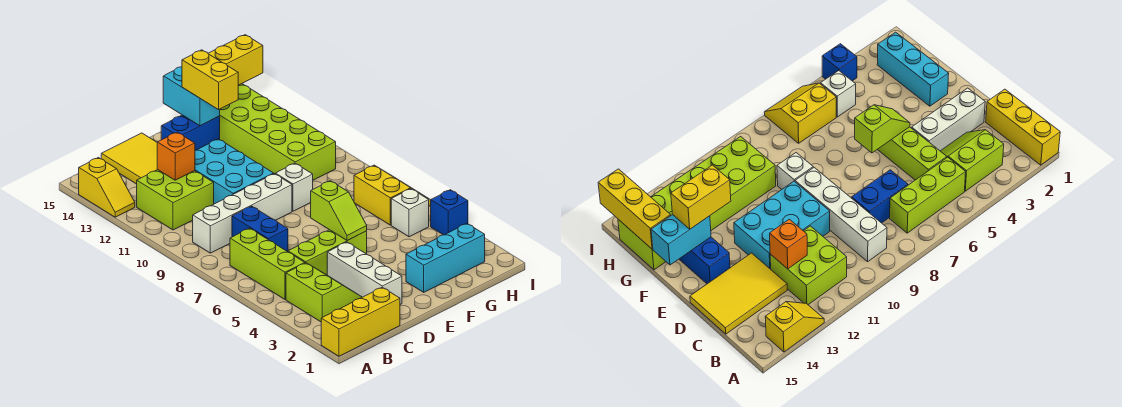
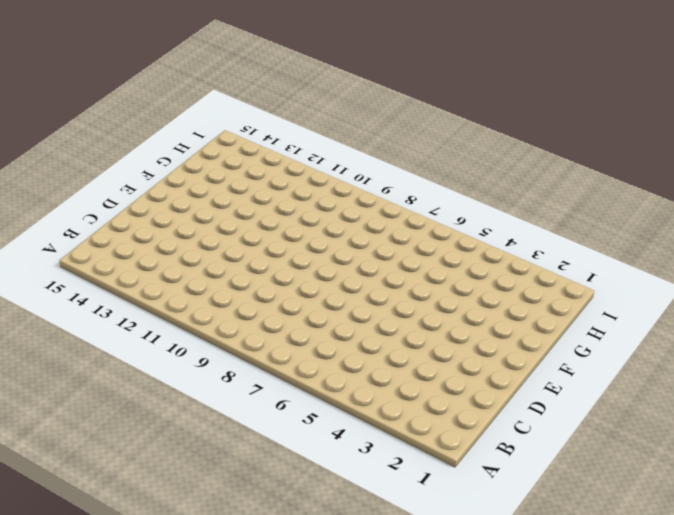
none -> yellow brick A1:C1 level 1
none -> yellow slope A13:A14 level 1 top 14
none -> lime slope B3:C4 level 1 top B

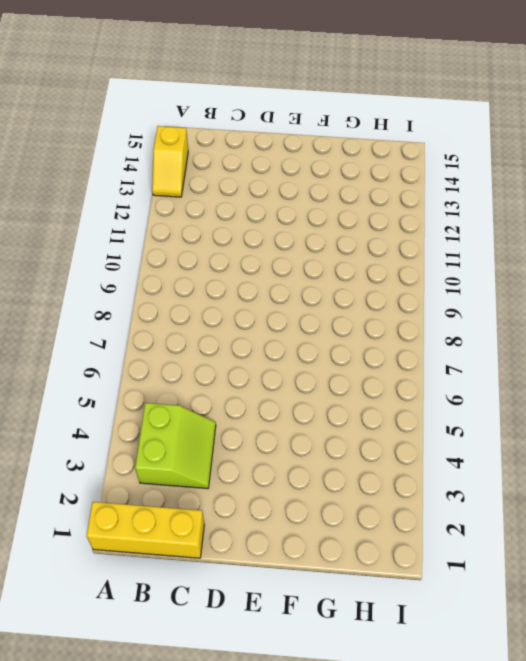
none -> lime brick B5:B7 level 1
none -> white brick B9:E9 level 1
none -> lime brick B11:C12 level 1

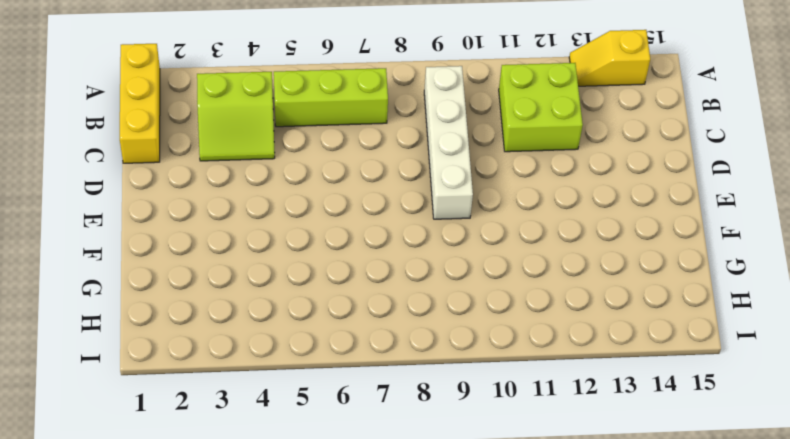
none -> lime brick C5:E5 level 1
none -> blue brick C7:C8 level 1
none -> yellow tile C13:D15 level 1

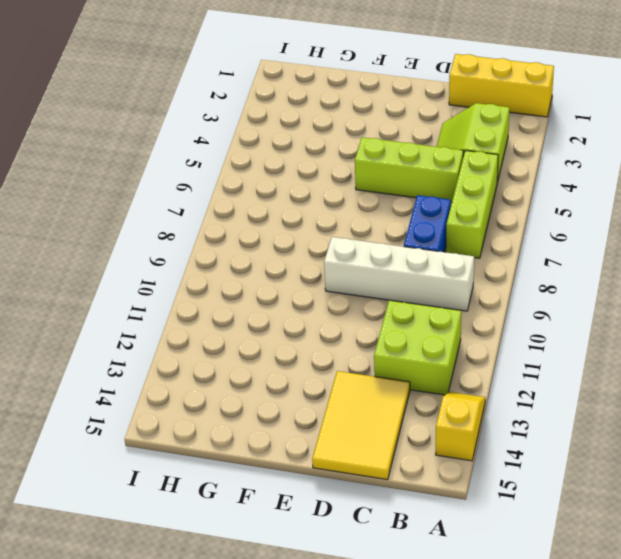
none -> white brick D2:D4 level 1
none -> cyan brick D10:E12 level 1
none -> blue brick E14:F14 level 1

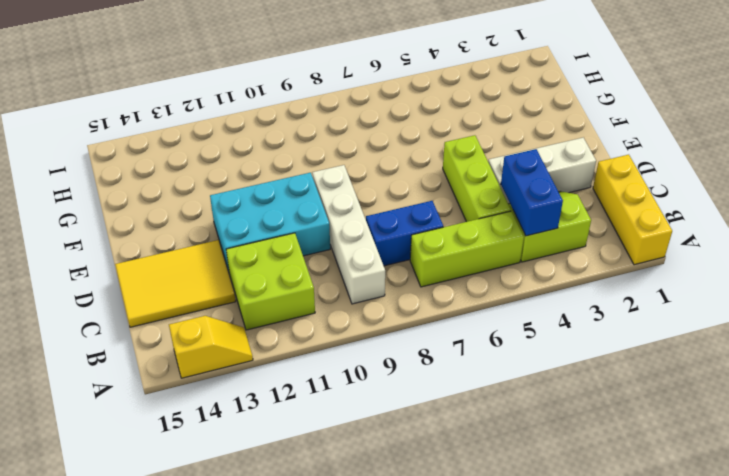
blue brick B4:C4 level 2 -> blue brick E14:F14 level 1
none -> cyan brick F2:H2 level 1
none -> white brick F9 level 1
none -> lime brick G10:H15 level 1

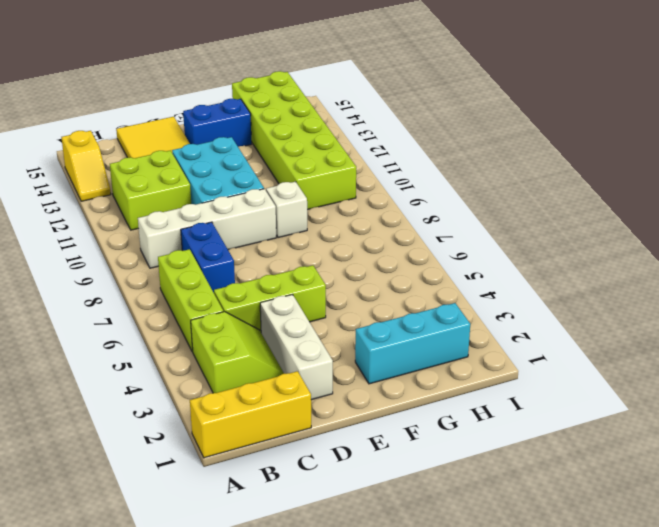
none -> white brick H5 level 1
none -> yellow slope H6:I7 level 1 top H
none -> blue brick I4 level 1

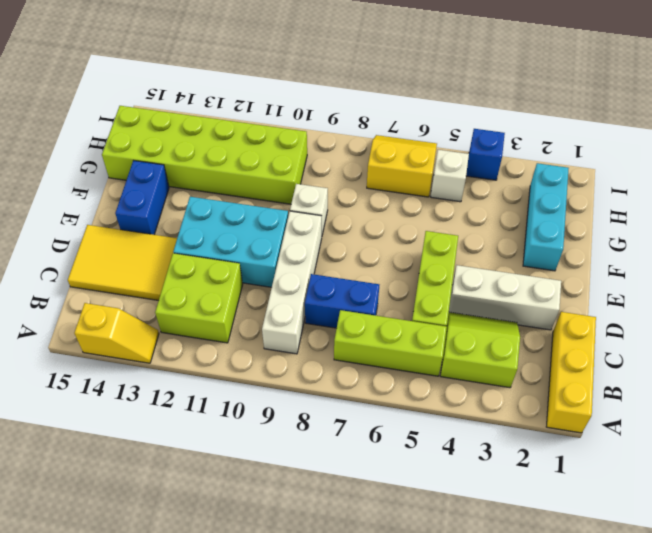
none -> orange brick C12 level 2
none -> lime slope E5:E6 level 2 top 6
none -> cyan brick F14:F15 level 2

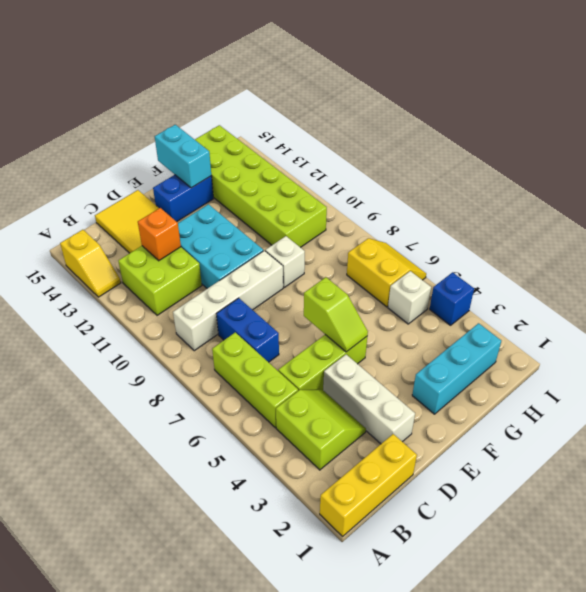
none -> yellow brick G15:I15 level 2
none -> yellow brick F13:F14 level 3

